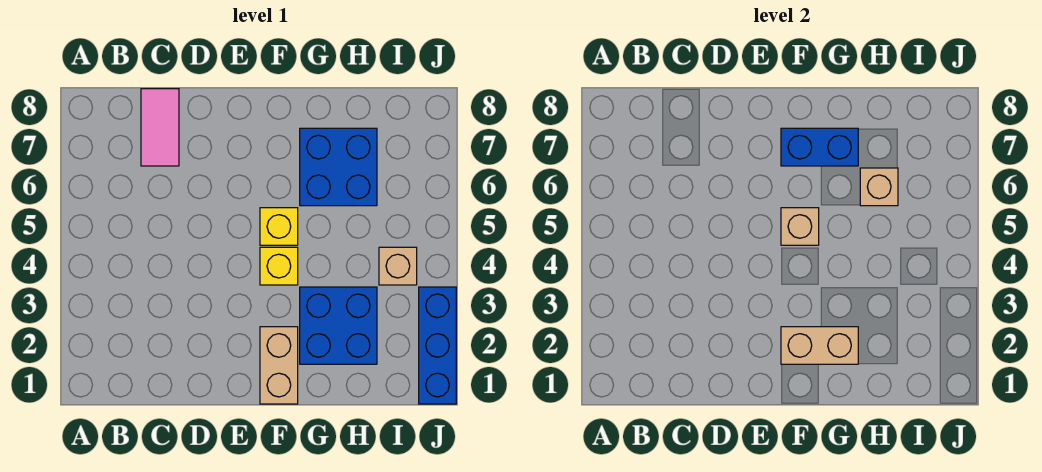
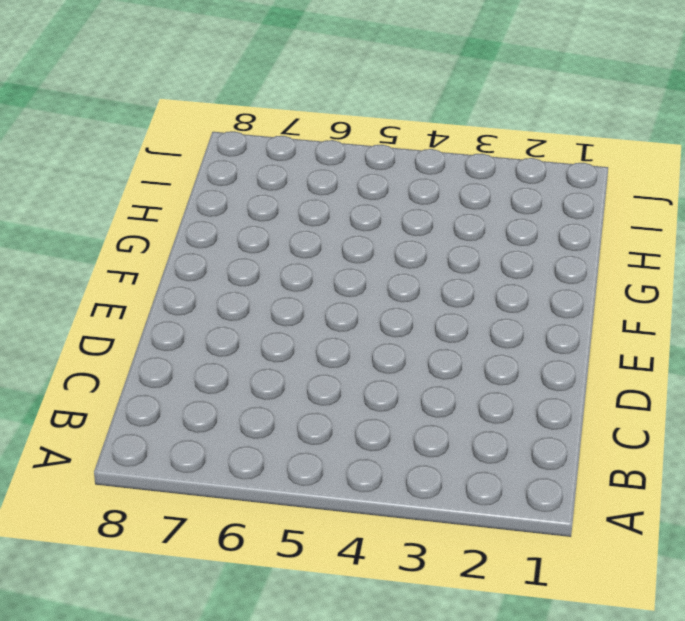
none -> pink tile C7:C8 level 1
none -> tan brick F1:F2 level 1
none -> yellow brick F4 level 1

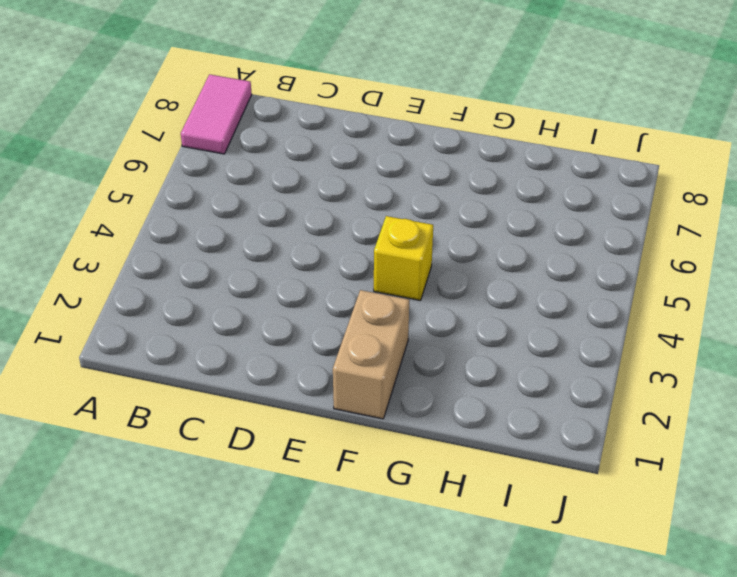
pink tile A7:A8 level 1 -> pink tile C7:C8 level 1
none -> yellow brick F5 level 1
none -> blue brick G2:H3 level 1
none -> blue brick G6:H7 level 1

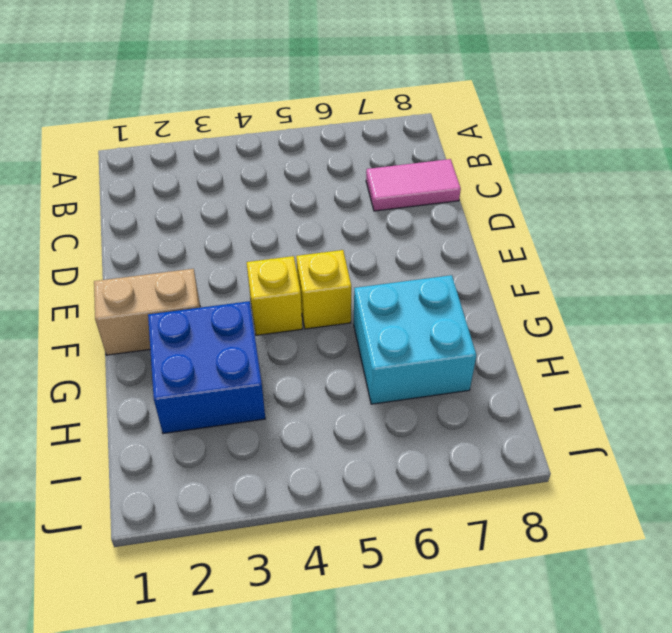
cyan brick G6:H7 level 1 -> blue brick G6:H7 level 1
none -> tan brick I4 level 1
none -> blue brick J1:J3 level 1
none -> tan brick F2:G2 level 2

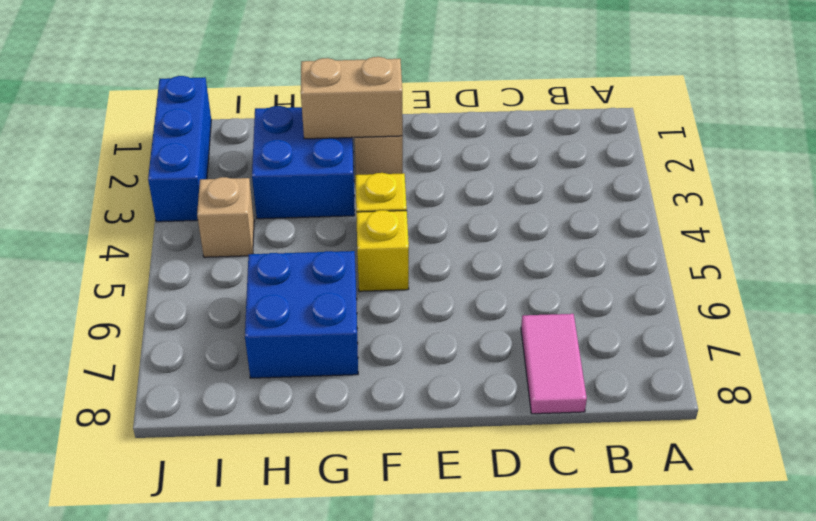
none -> tan brick F5 level 2
none -> blue brick F7:G7 level 2
none -> tan brick H6 level 2

